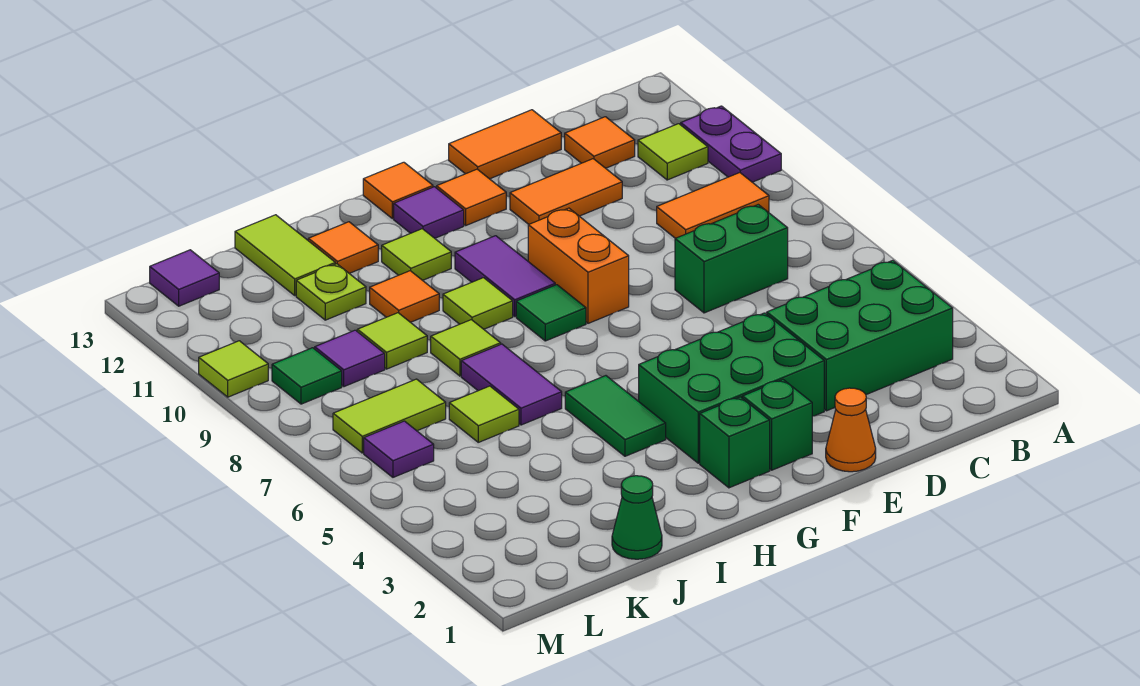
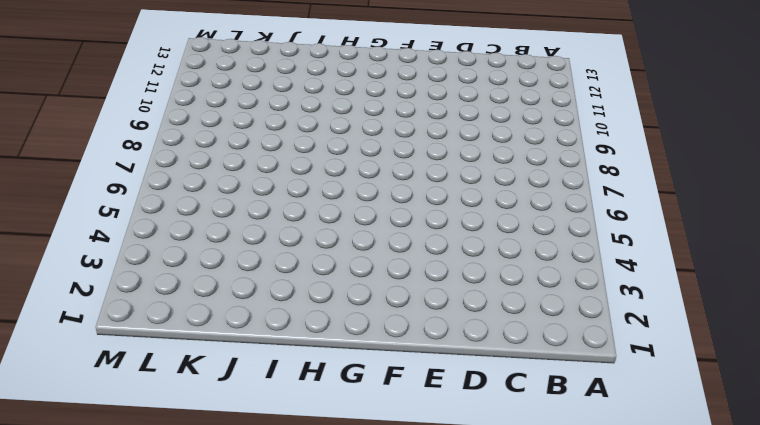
none -> purple plate A10:A11 level 1
none -> green brick B3:D4 level 1
none -> orange tile B9:C9 level 1
none -> lime tile B11 level 1

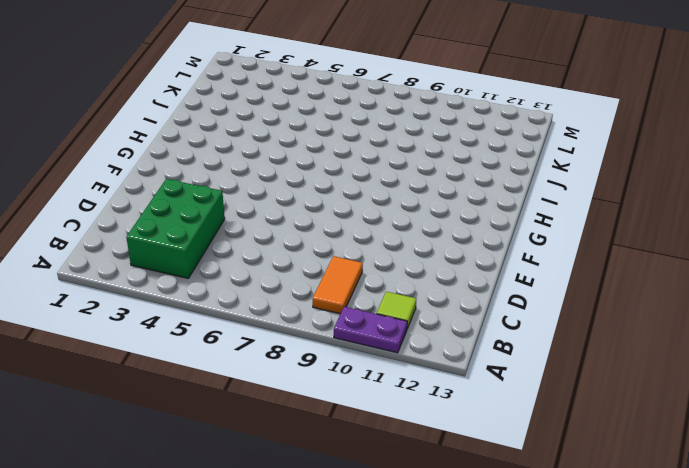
none -> green brick C7:D7 level 1
none -> orange tile C12 level 1
none -> orange tile D11:E11 level 1
none -> orange tile D13:E13 level 1

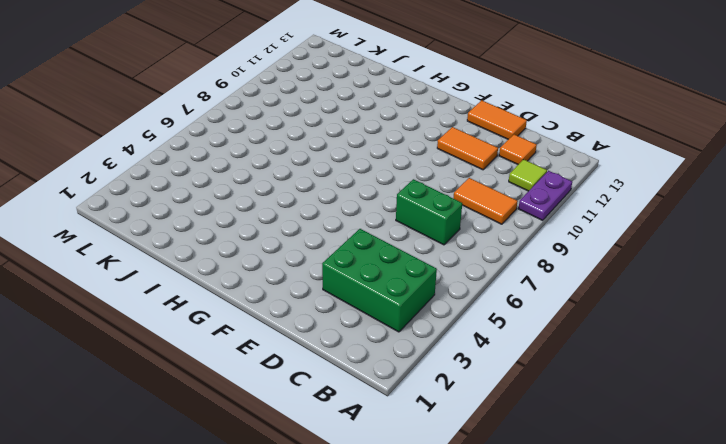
none -> orange cone E1 level 1
none -> green brick E3:G4 level 1
none -> green brick F2 level 1
none -> orange brick F8:F9 level 1

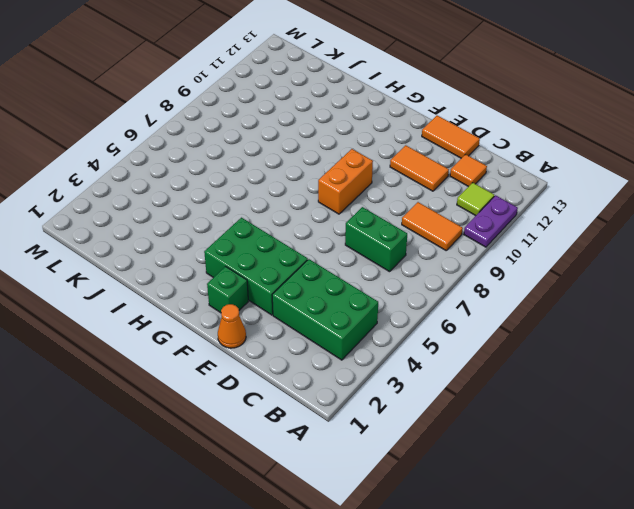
none -> orange tile F12 level 1
none -> green brick G2 level 1
none -> green tile G8 level 1
none -> purple tile G9:G10 level 1

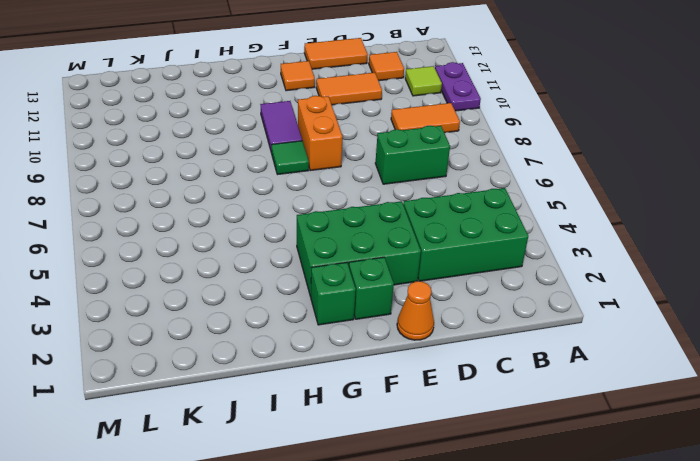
none -> purple tile G12 level 1
none -> orange tile G13 level 1
none -> green tile H4:H5 level 1
none -> lime tile H9 level 1

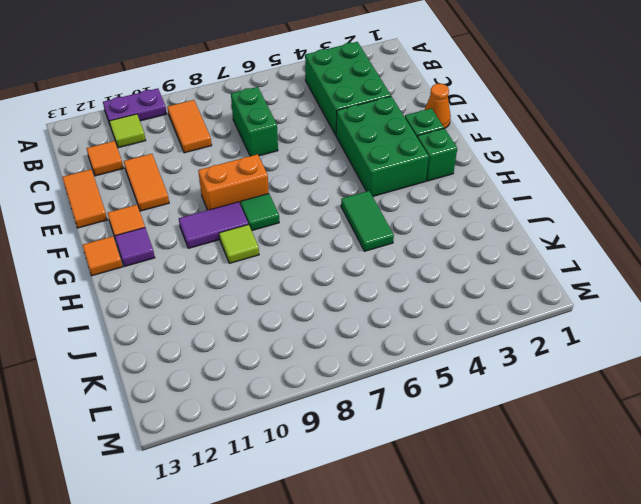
green tile H5:I5 level 1 -> green tile H4:H5 level 1
none -> lime tile H11 level 1
none -> purple tile I6:I7 level 1
none -> lime tile I8 level 1
none -> orange tile I10 level 1

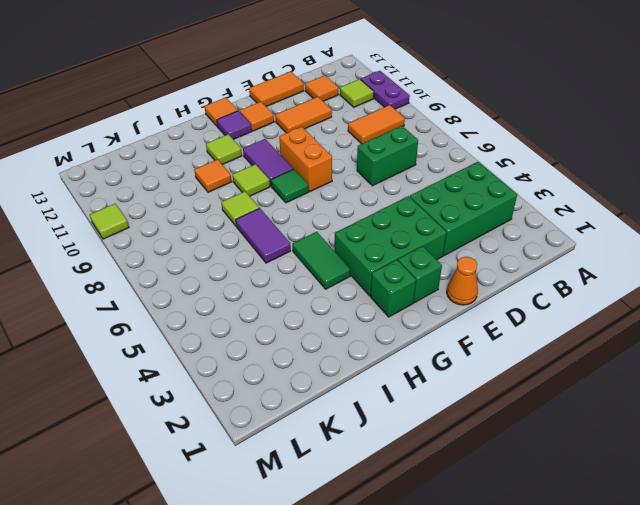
none -> orange tile I12 level 1
none -> green cone J1 level 1
none -> lime tile J6 level 1
none -> lime tile J9 level 1

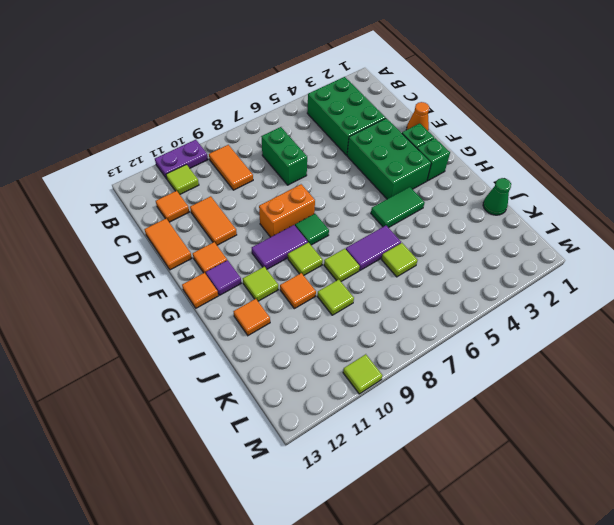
none -> lime plate J11 level 1
none -> lime tile J12:J13 level 1
none -> lime tile K7:L7 level 1
none -> purple tile K9 level 1

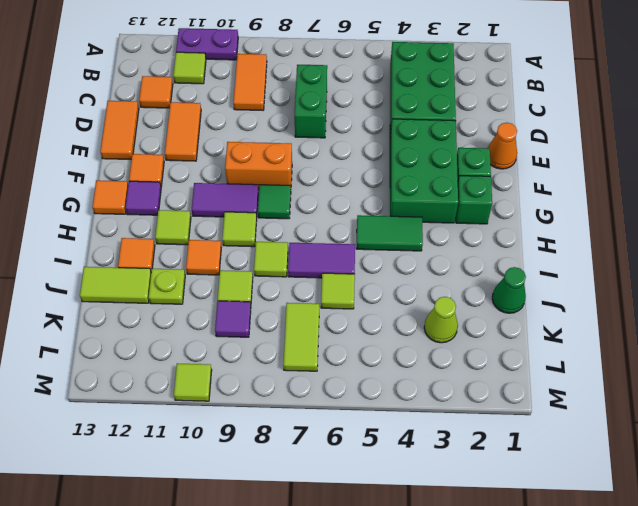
lime cone K3 level 1 -> none
none -> purple tile L6 level 1
none -> green tile L9 level 1
none -> purple tile L13 level 1

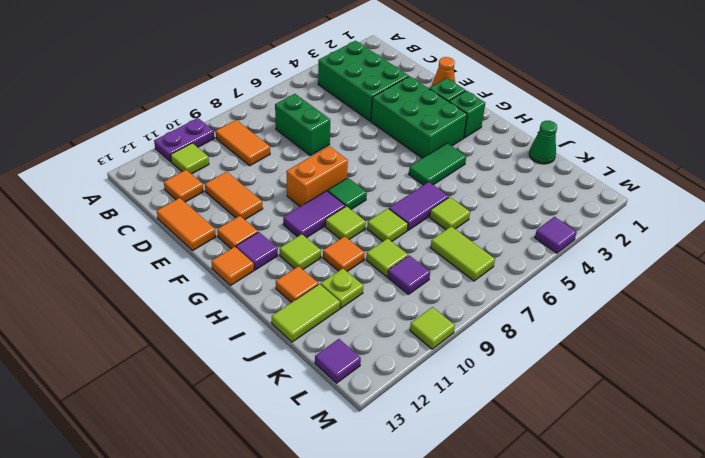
purple tile M4 level 1 -> purple tile L6 level 1
none -> green tile L9 level 1

